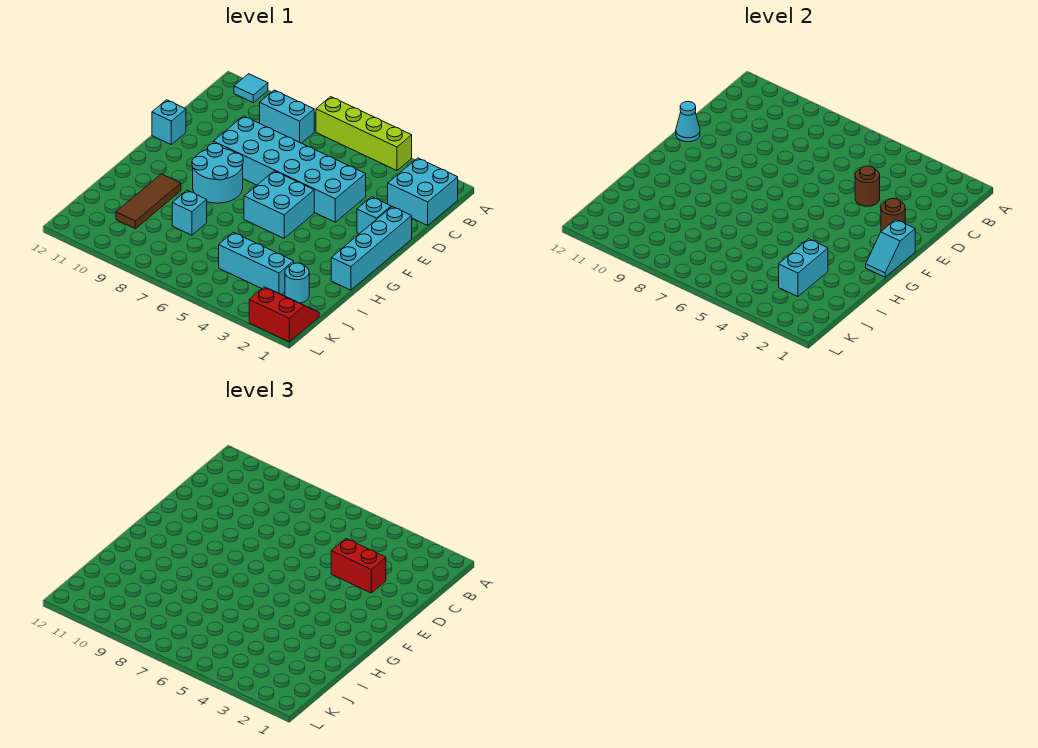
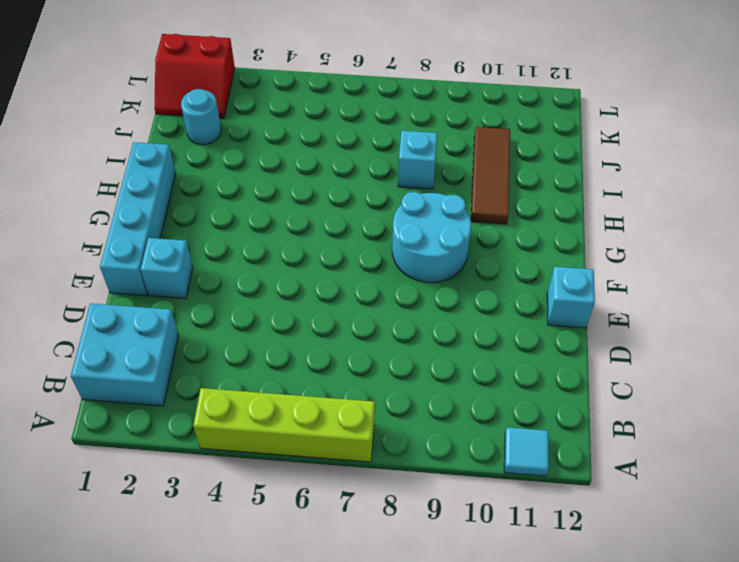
none -> cyan brick B8:B9 level 1
none -> cyan brick D4:E9 level 1
none -> cyan brick F5:G6 level 1

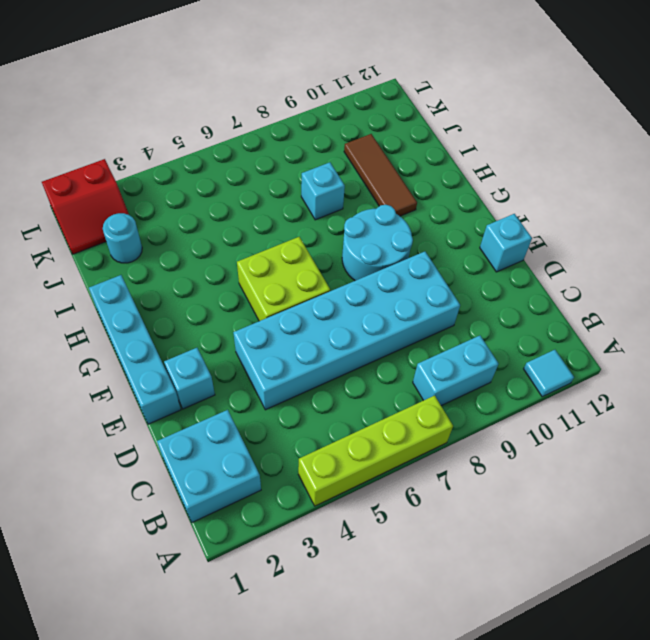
lime brick F5:G6 level 1 -> cyan brick F5:G6 level 1
none -> cyan brick J3:J5 level 1
none -> brown round brick D4 level 2
none -> brown round brick E2 level 2

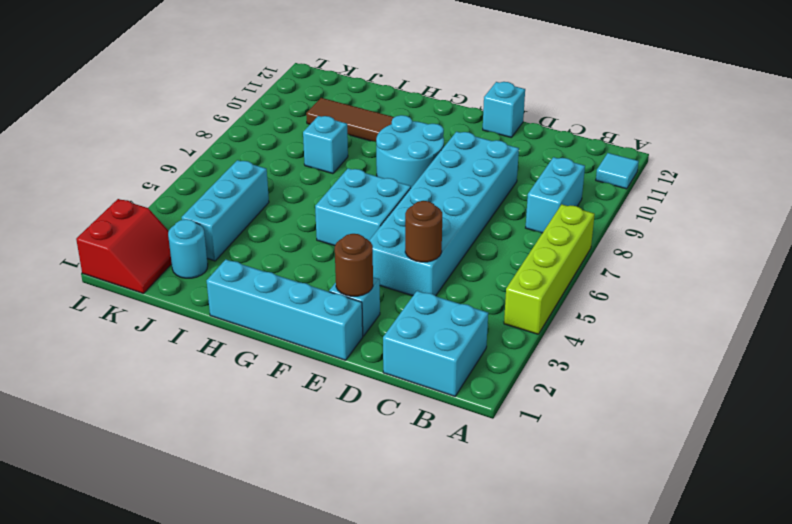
none -> cyan cone E12 level 2
none -> cyan slope F1:G1 level 2 top F
none -> cyan brick I3:J3 level 2

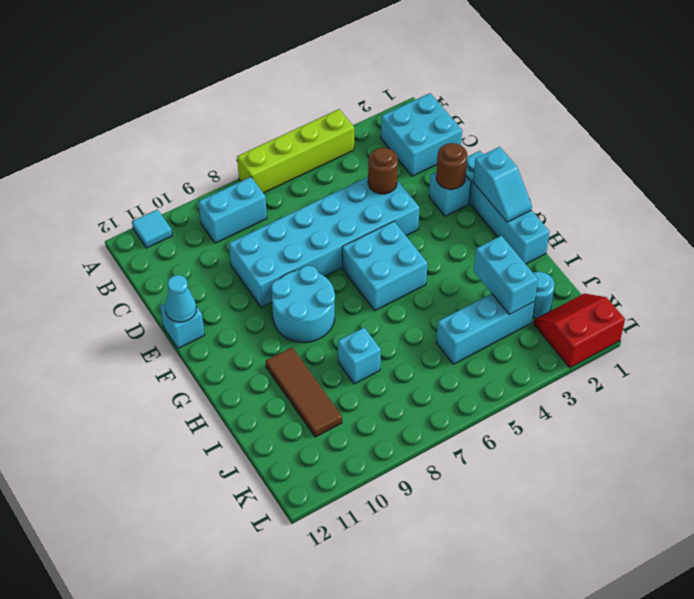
none -> red brick D3:D4 level 3

